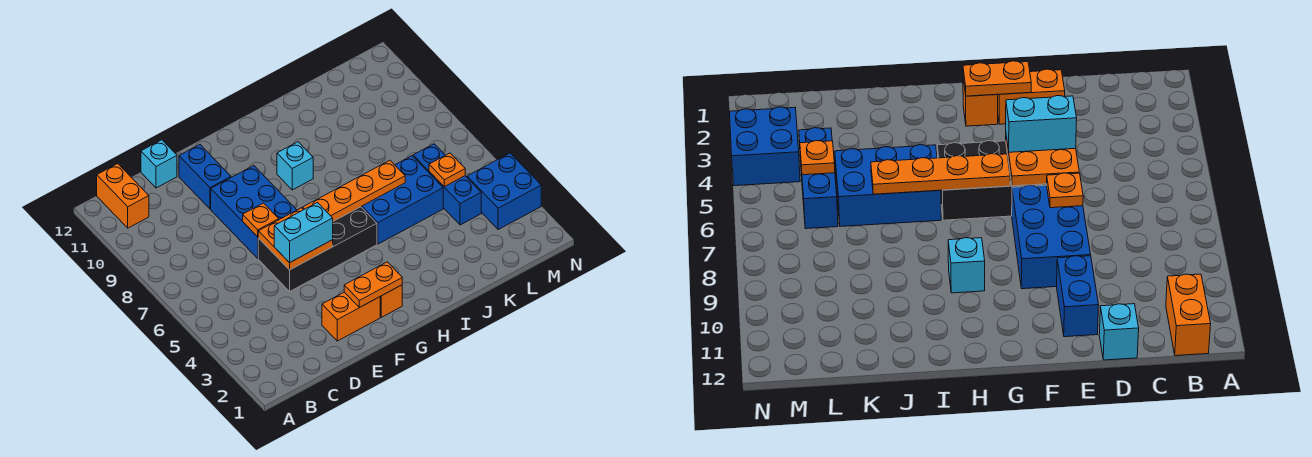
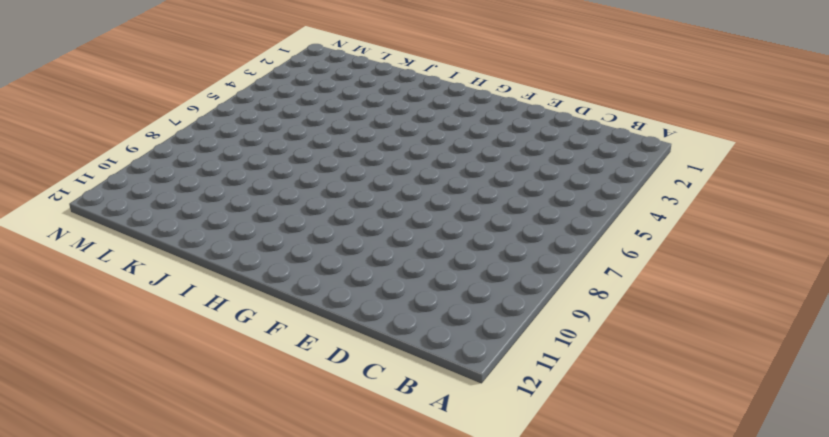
none -> orange brick B11:B12 level 1
none -> cyan brick D12 level 1
none -> orange brick E2:F2 level 1

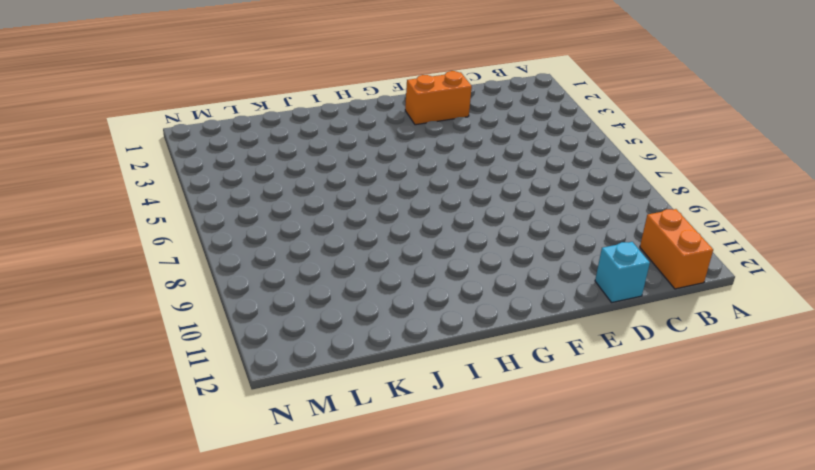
none -> black brick E5:H6 level 1
none -> blue brick E7:F9 level 1
none -> blue brick E10:E11 level 1

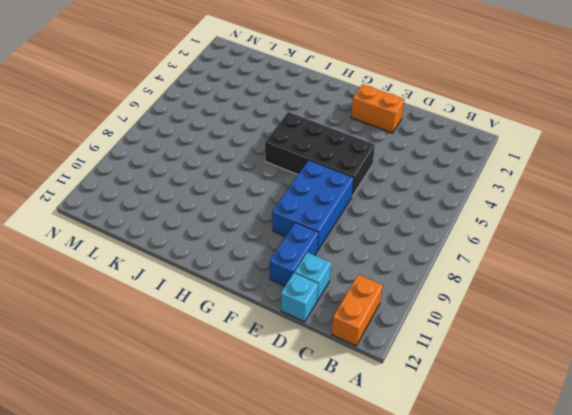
cyan brick D11 level 1 -> cyan brick H9 level 1
none -> orange brick G2 level 1
none -> blue brick I5:K6 level 1
none -> blue brick L4:L6 level 1

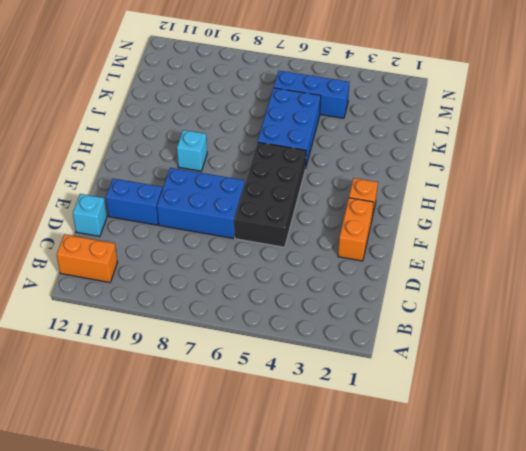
none -> blue brick M3:N4 level 1
none -> orange plate E5:F6 level 2
none -> orange plate E7 level 2

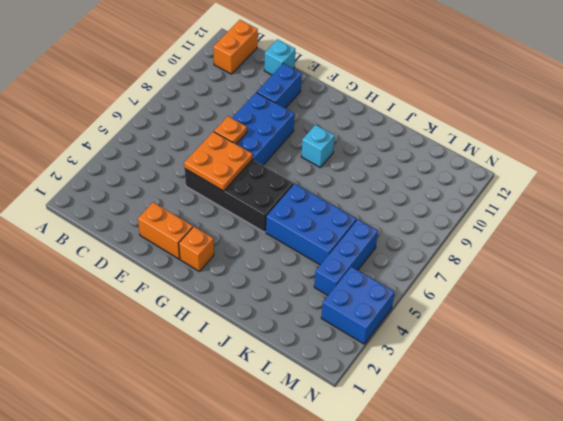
none -> orange plate F2:G2 level 2
none -> orange plate G6:J6 level 2
none -> orange plate L5 level 2

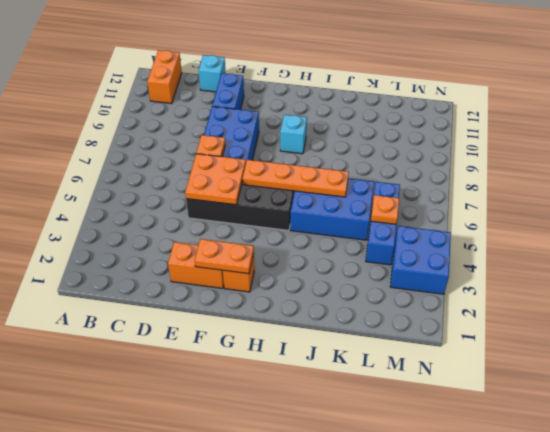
none -> cyan brick E5:F5 level 3

